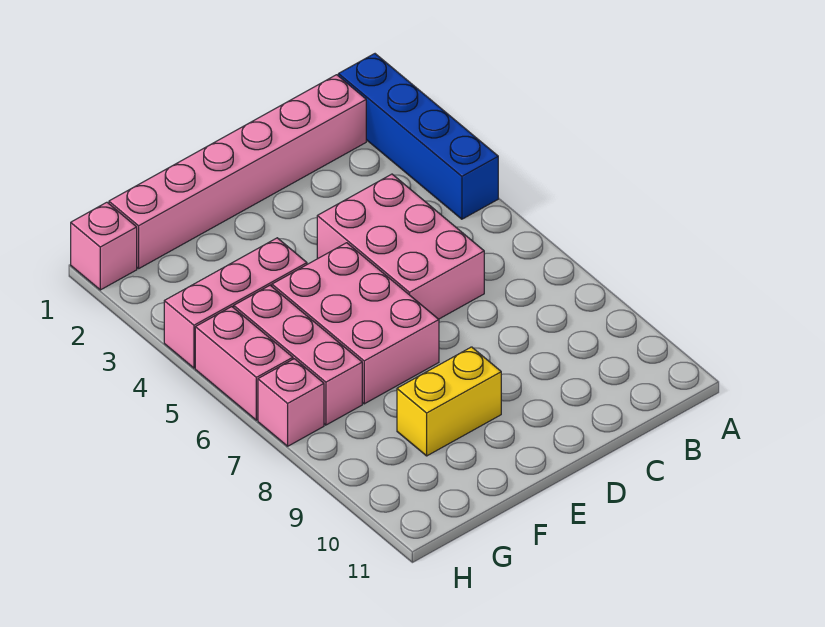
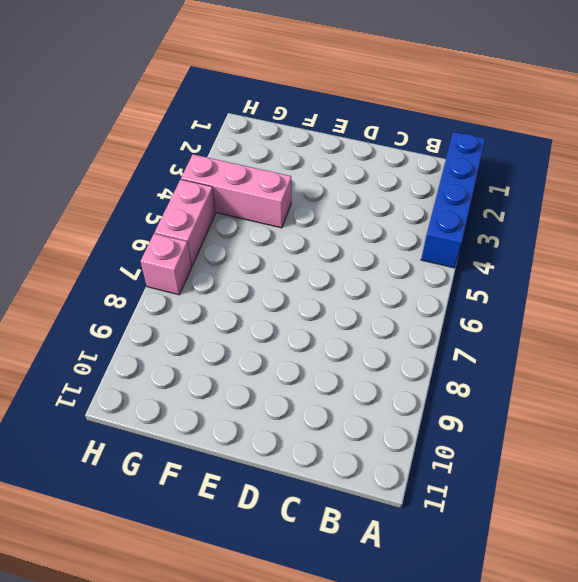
none -> pink brick B1:G1 level 1
none -> pink brick C4:D6 level 1

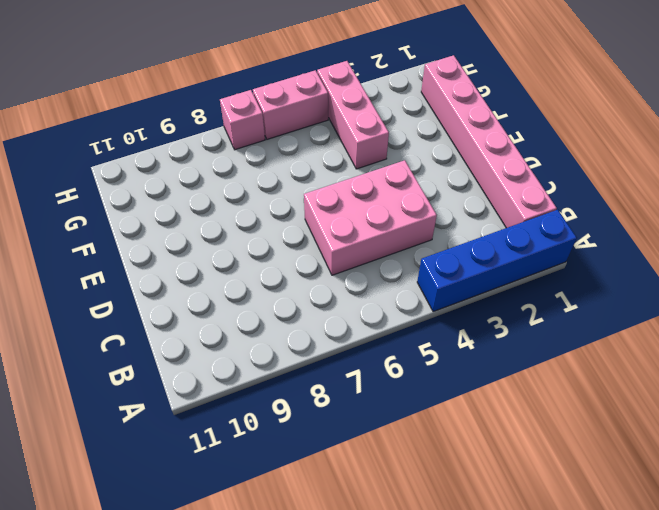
none -> pink brick E5:F7 level 1
none -> yellow brick E9:F9 level 1

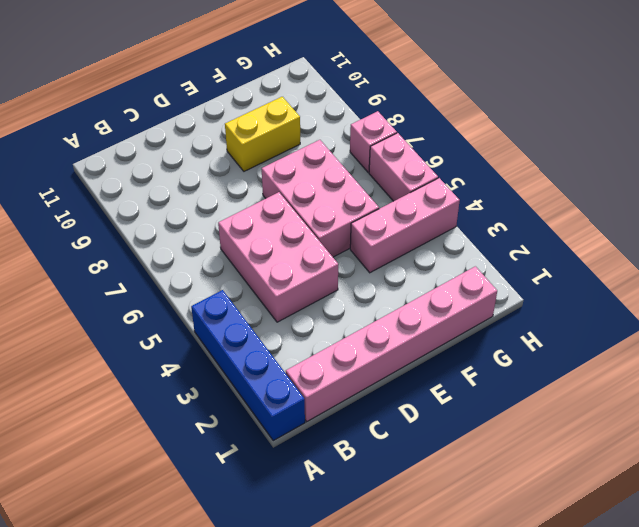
none -> pink brick G5:G7 level 1
none -> pink brick H1 level 1

